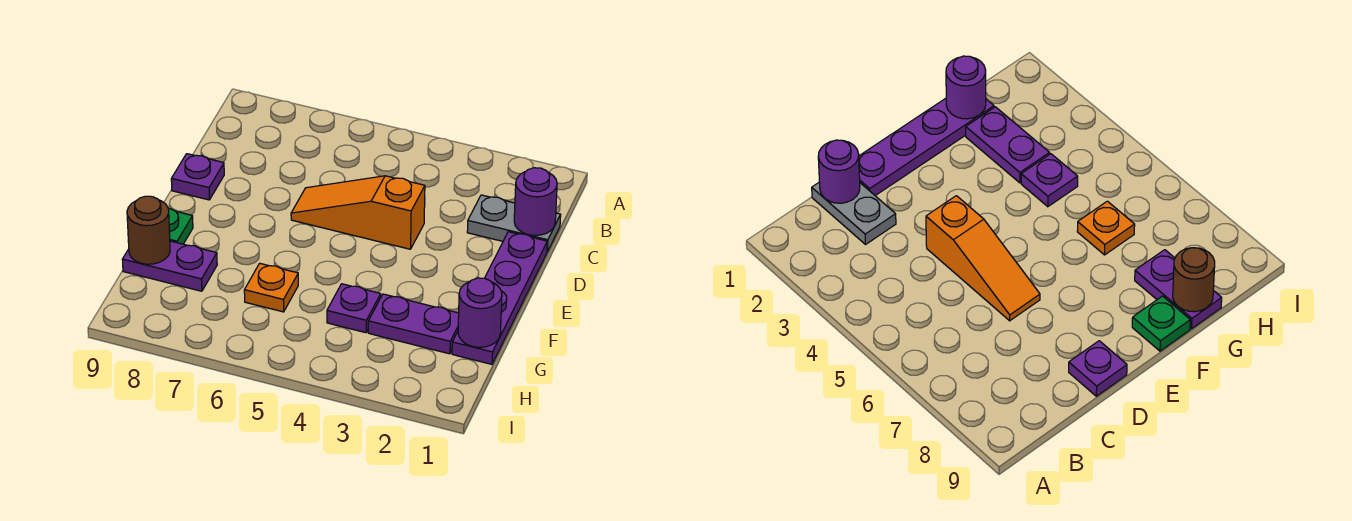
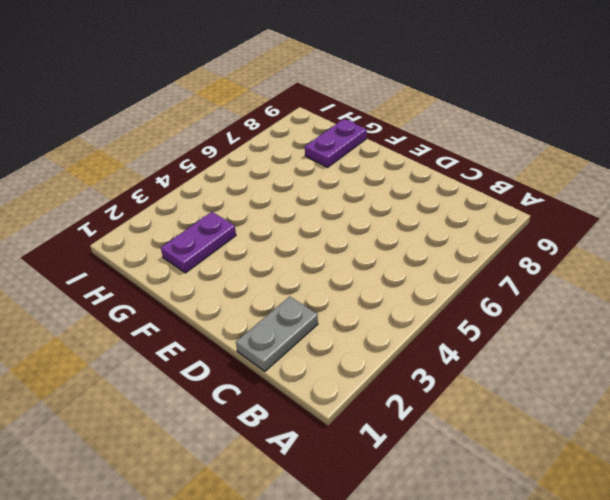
none -> purple plate D1:G1 level 1
none -> orange slope D4:D6 level 1 top 4
none -> purple plate D9 level 1

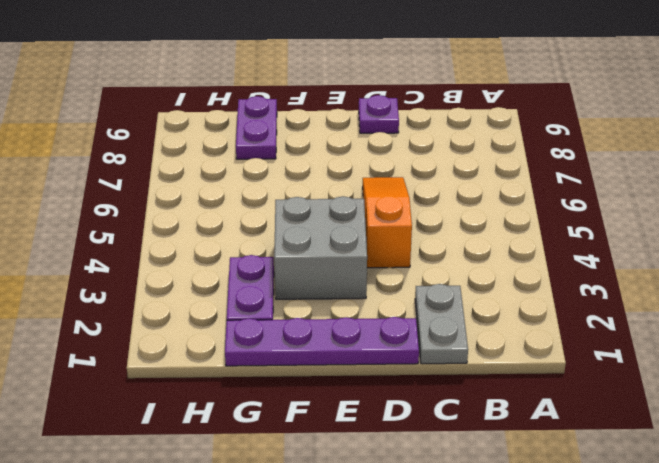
grey brick E3:F4 level 1 -> none
none -> green plate F9 level 1
none -> purple plate G4 level 1
none -> orange plate G6 level 1

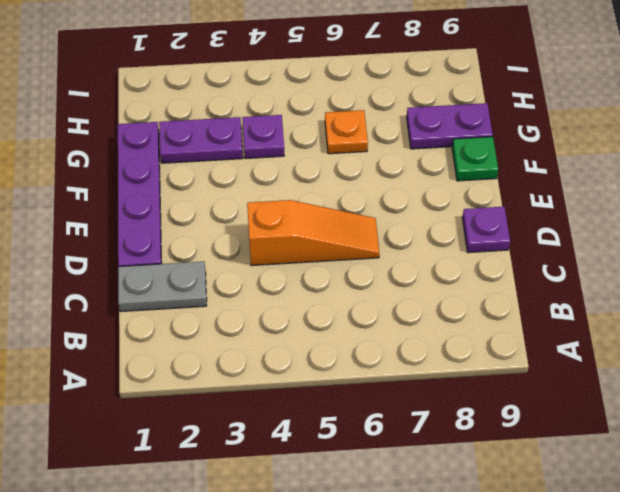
none -> purple round brick C1 level 2
none -> purple round brick G1 level 2
none -> brown round brick G9 level 2

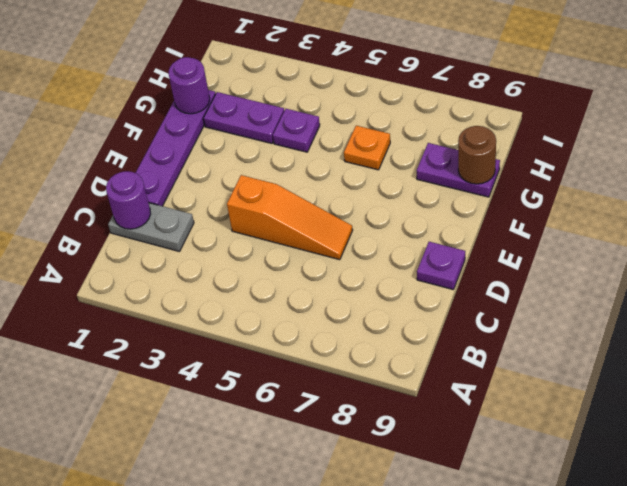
none -> green plate F9 level 1

